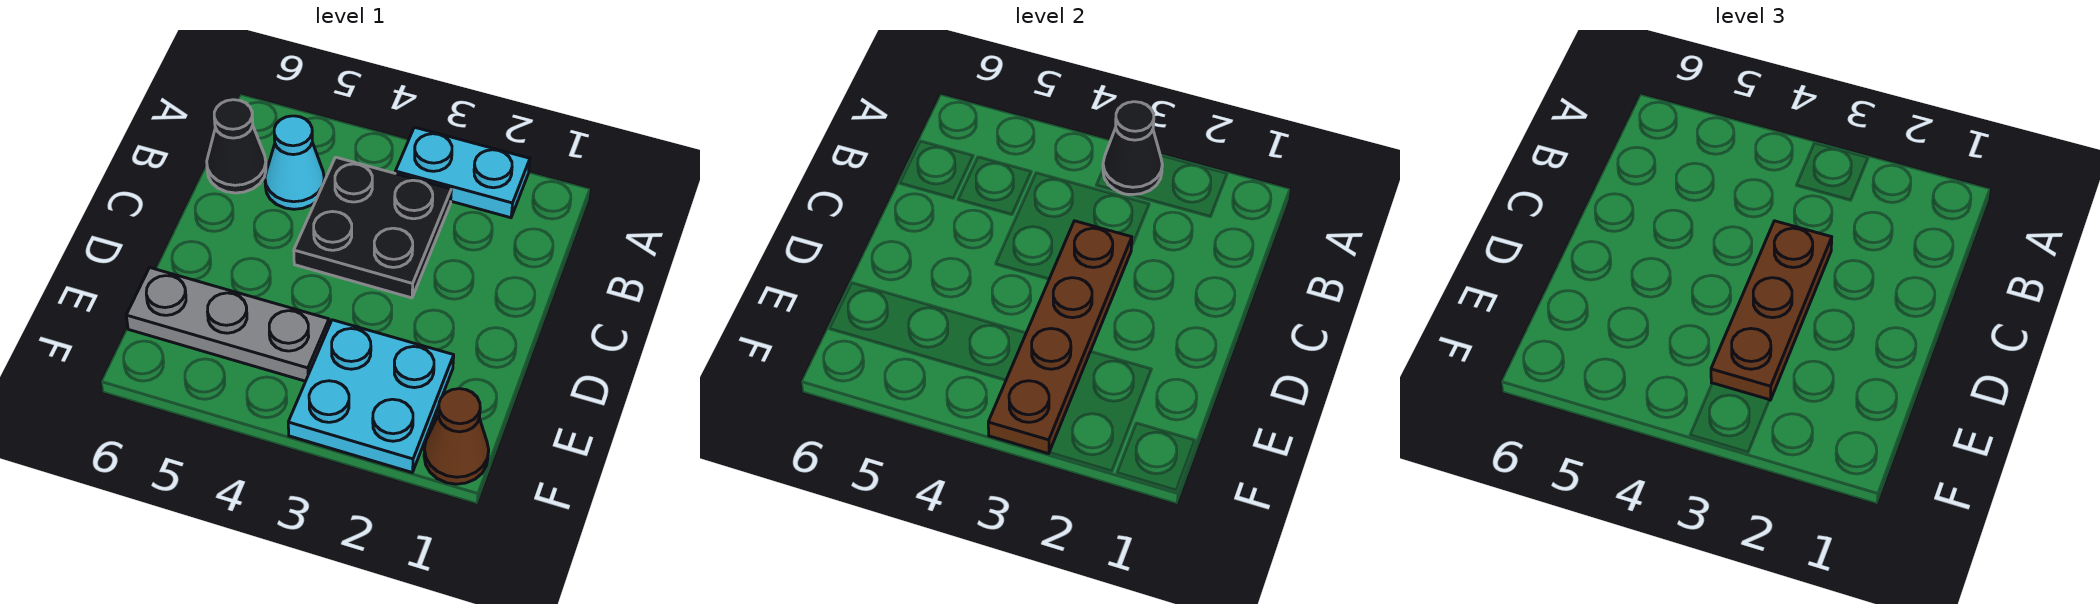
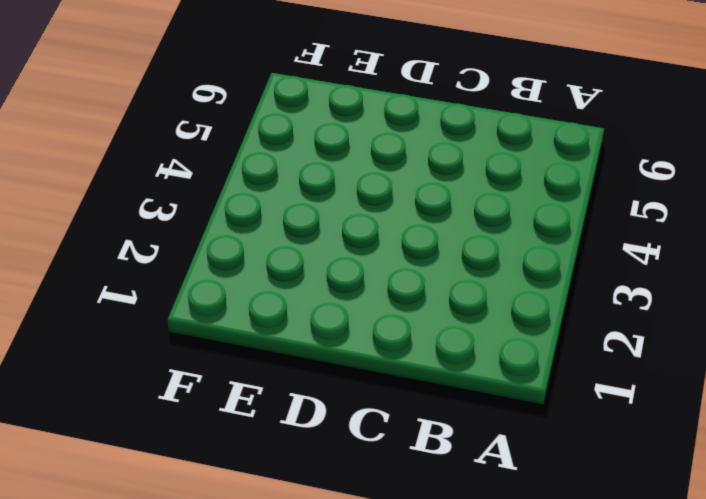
none -> cyan plate A2:A3 level 1
none -> black plate B3:C4 level 1

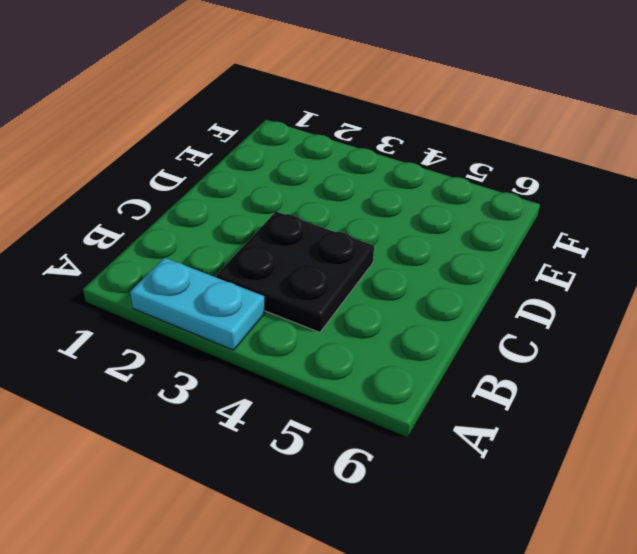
none -> cyan cone B5 level 1
none -> black cone B6 level 1

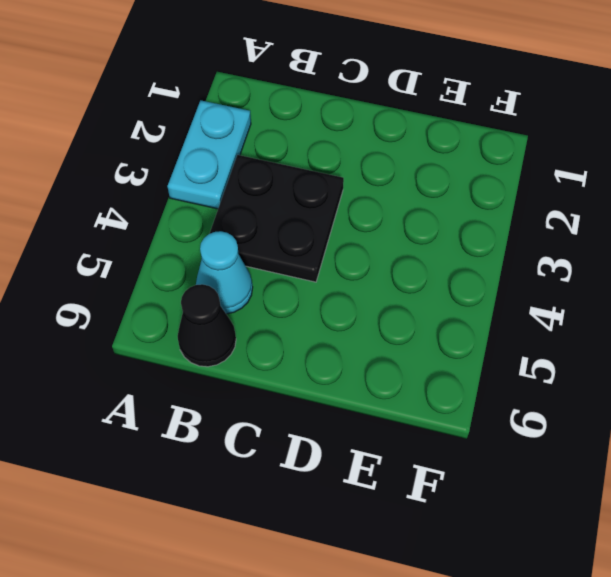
none -> cyan plate E2:F3 level 1
none -> grey plate E4:E6 level 1

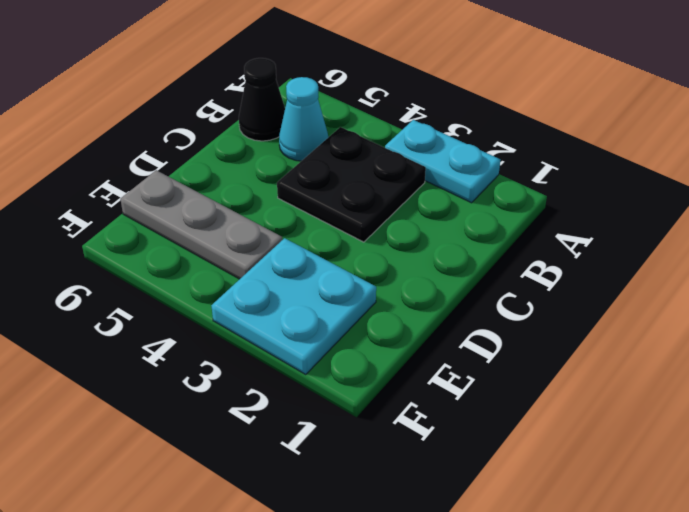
none -> brown cone F1 level 1
none -> black cone A3 level 2

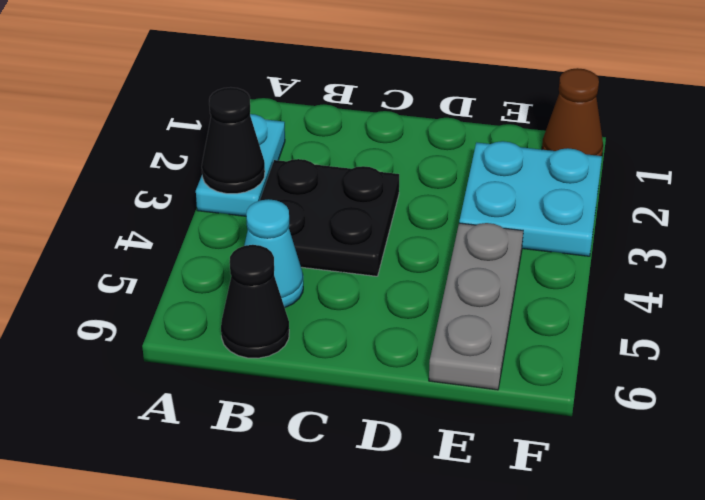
none -> brown plate C3:F3 level 2
none -> brown plate C3:E3 level 3

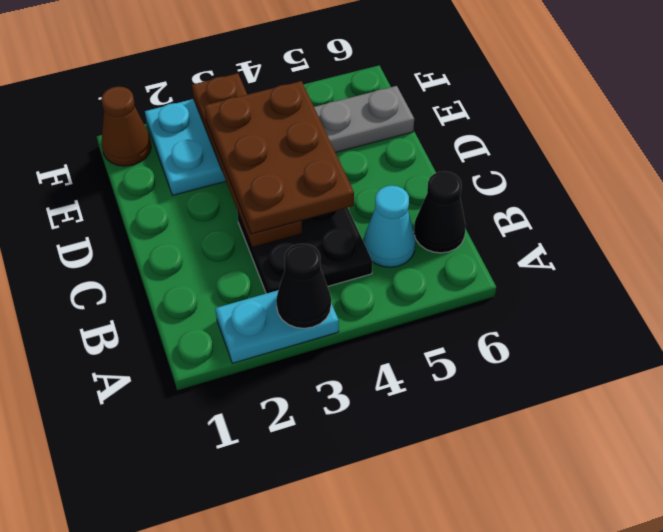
brown plate C3:E4 level 3 -> brown plate C3:E3 level 3

